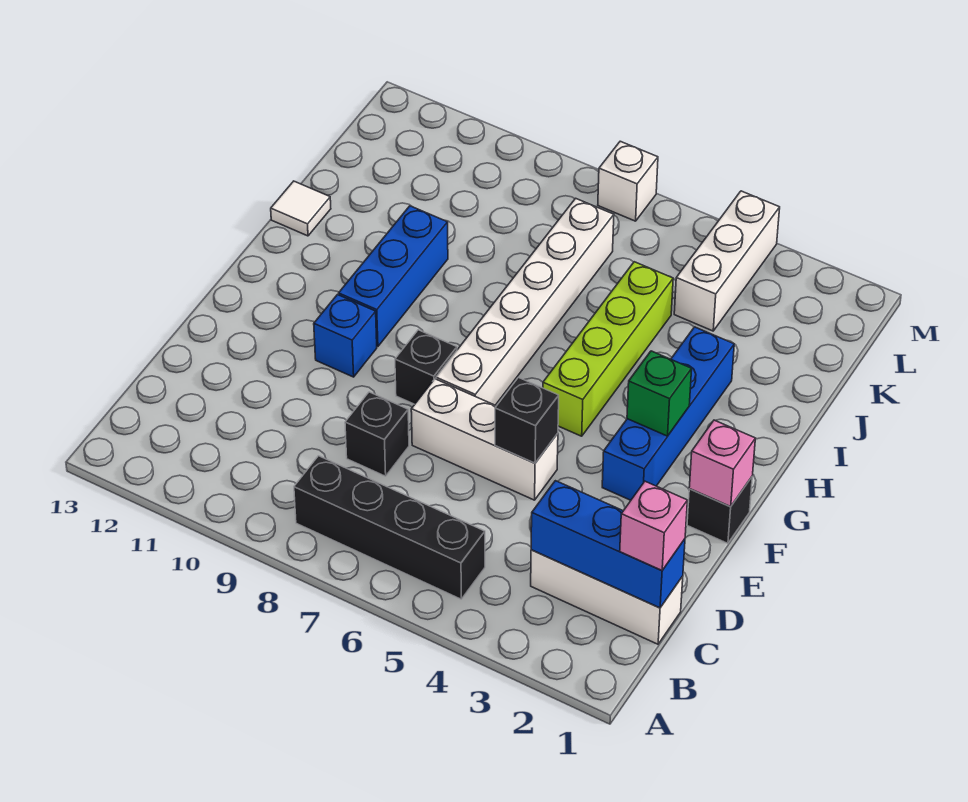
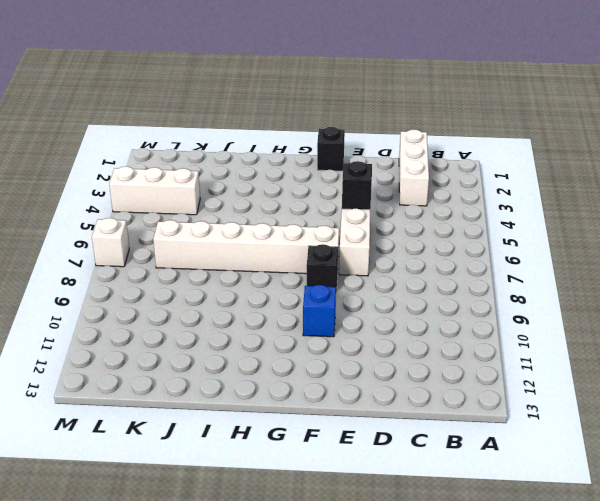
none -> black brick B5:B8 level 1
none -> black brick D8 level 1
none -> blue brick F3:I3 level 1

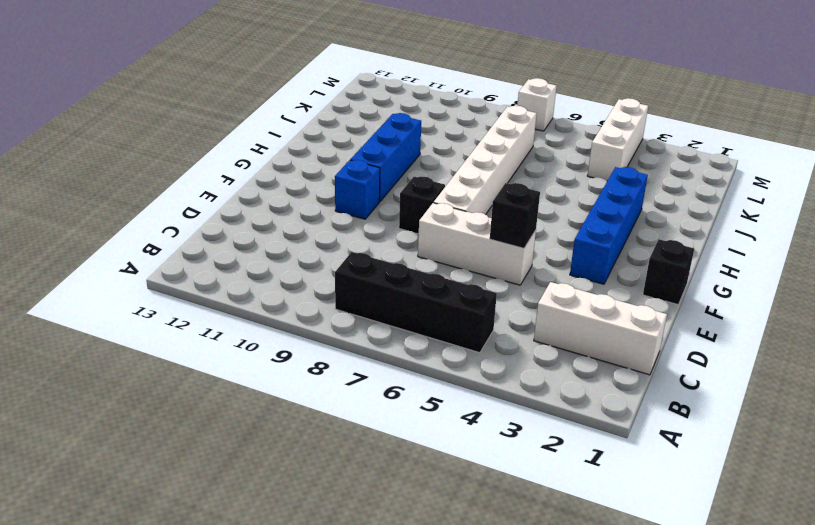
none -> black brick D8 level 1
none -> lime brick G5:J5 level 1
none -> white tile I13 level 1

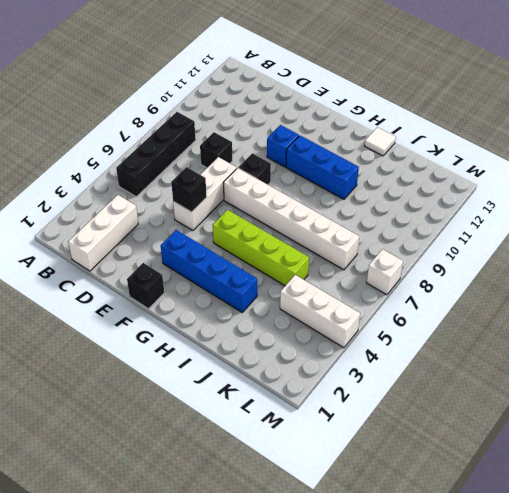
none -> blue brick C1:C3 level 2
none -> pink brick F1 level 2
none -> green brick G3 level 2

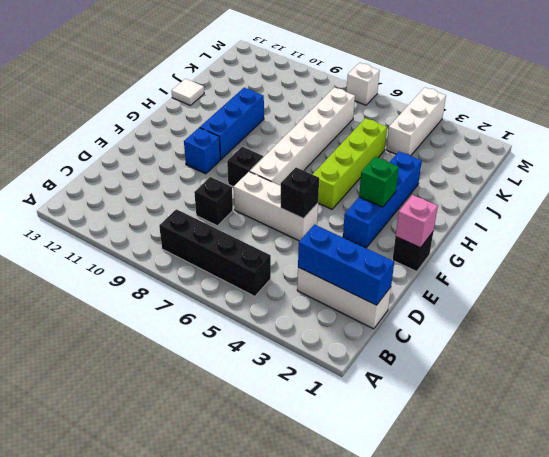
none -> pink brick C1 level 3

